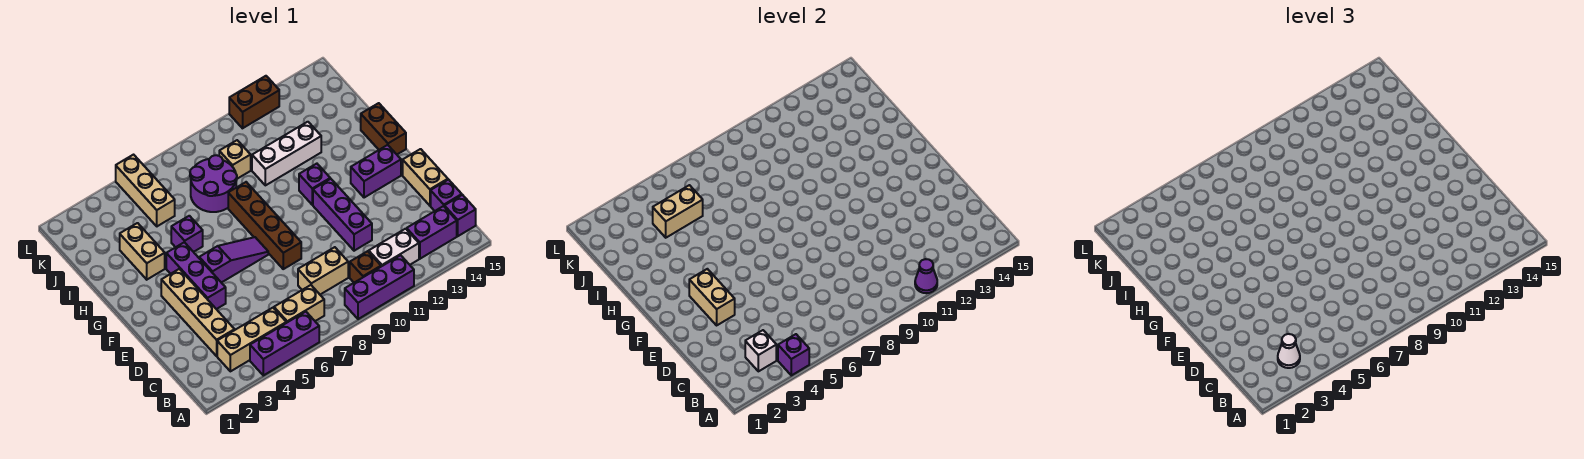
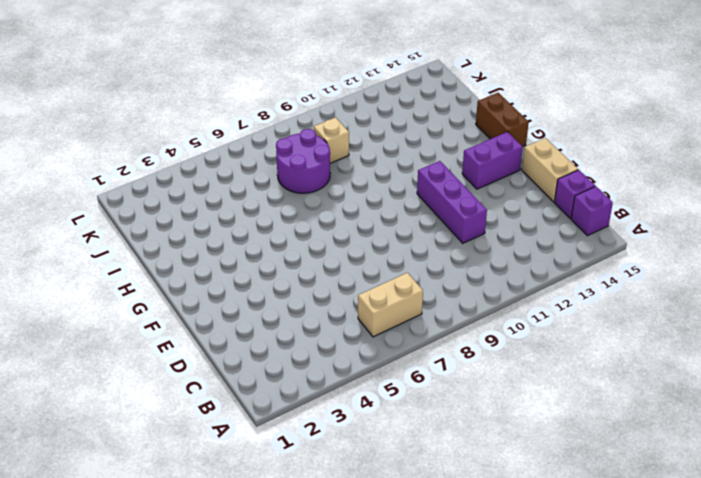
none -> purple brick A4:A6 level 1
none -> purple brick A9:A11 level 1
none -> tan brick B3:B5 level 1
none -> brown brick B10 level 1

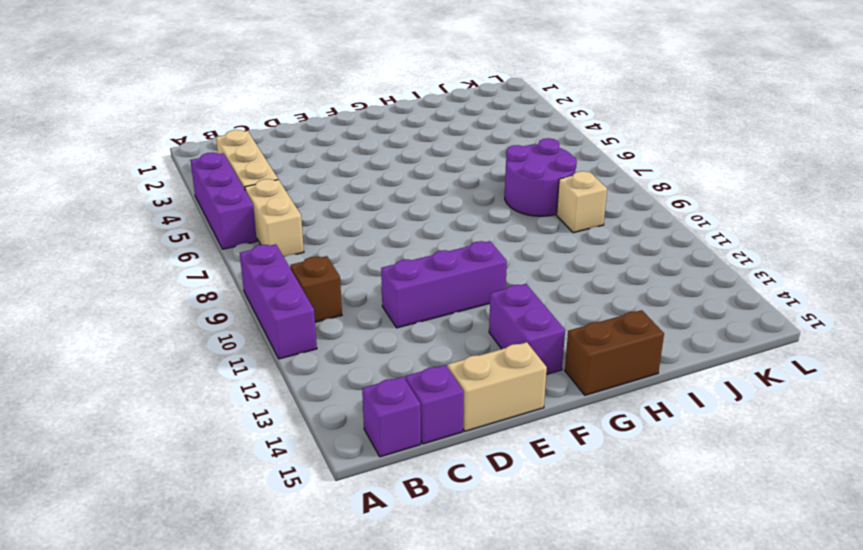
none -> white brick B11:B12 level 1
none -> purple brick B13:B14 level 1
none -> tan brick C3:F3 level 1
none -> tan brick C8:C9 level 1

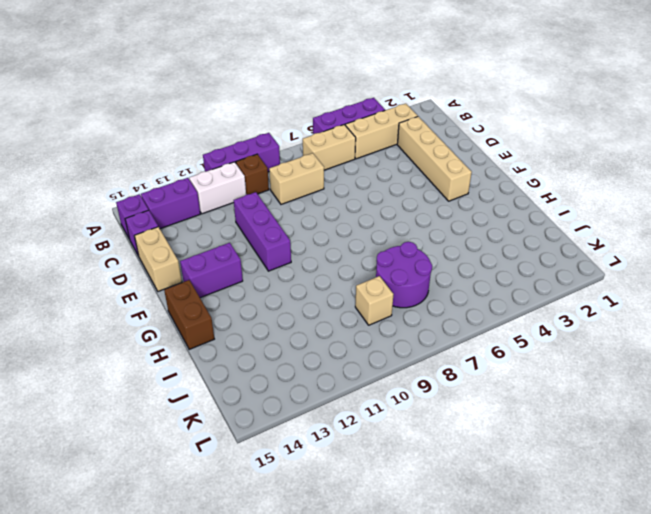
none -> purple brick E4:G4 level 1
none -> brown brick E8:H8 level 1
none -> purple slope F5:F7 level 1 top 5
none -> purple brick G11 level 1

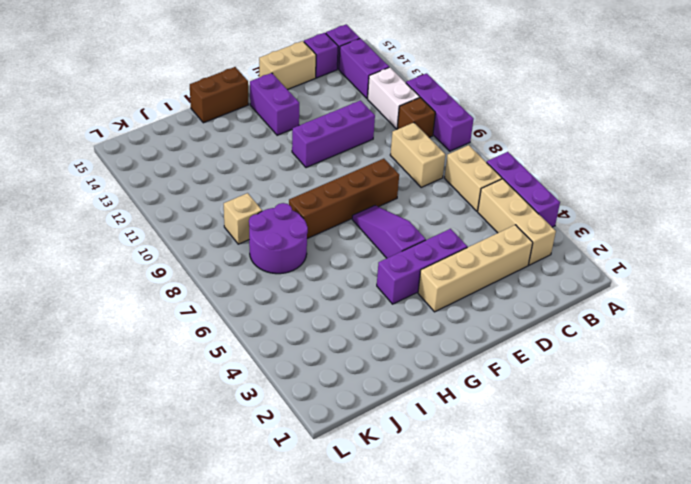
none -> purple brick G11 level 1
none -> tan brick H3:I3 level 1
none -> purple brick H5 level 1
none -> white brick I10:I12 level 1

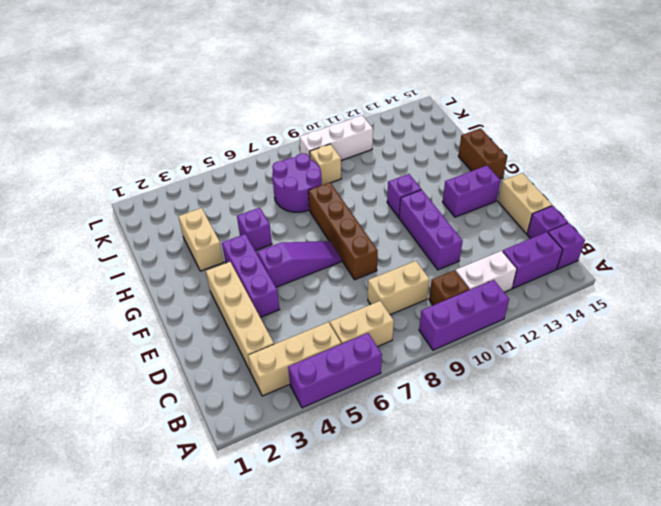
white brick K9:K11 level 1 -> white brick I10:I12 level 1
none -> tan brick J5:L5 level 1
none -> brown brick L11:L12 level 1
none -> purple brick A4 level 2
none -> purple cone A11 level 2

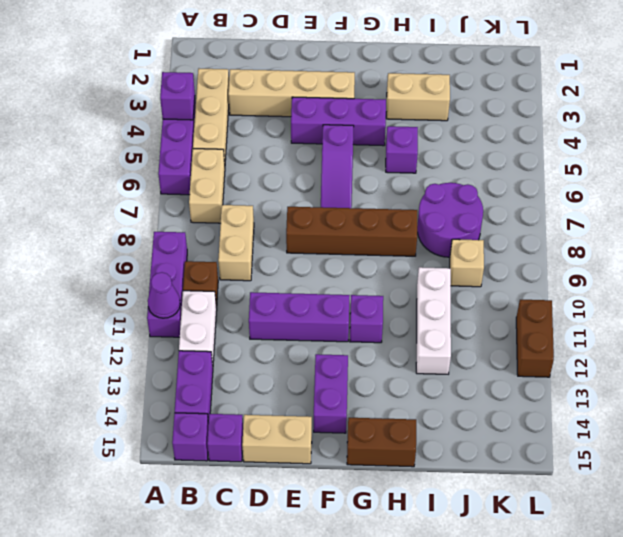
none -> tan brick J5:L5 level 1
none -> white brick B3 level 2
none -> tan brick E3:F3 level 2
none -> tan brick J4:J5 level 2

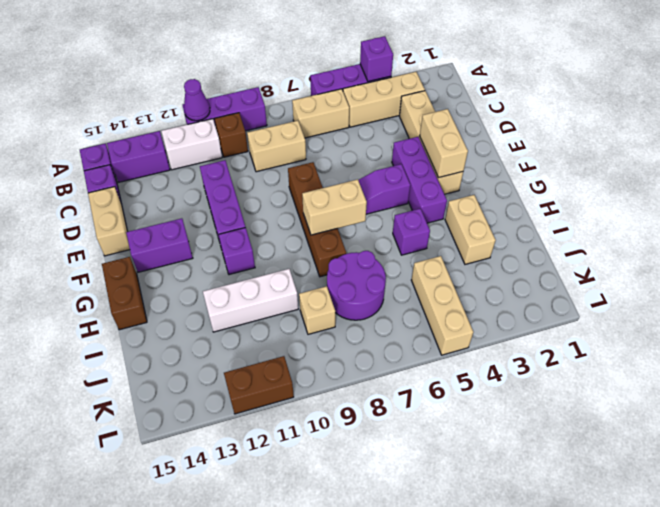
tan brick G7:G8 level 2 -> tan brick J4:J5 level 2
none -> white brick B3 level 2
none -> white cone B3 level 3

